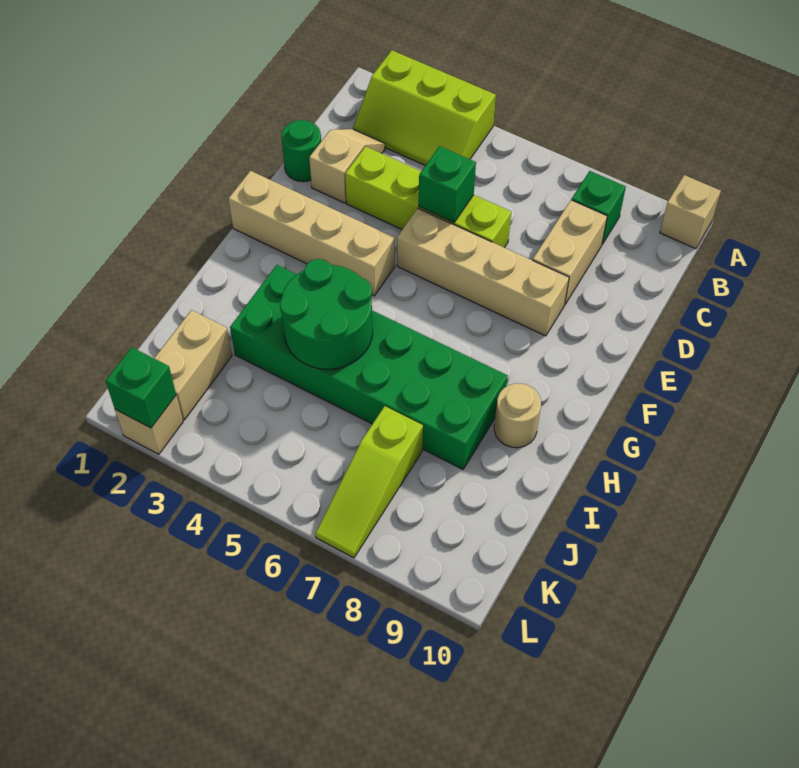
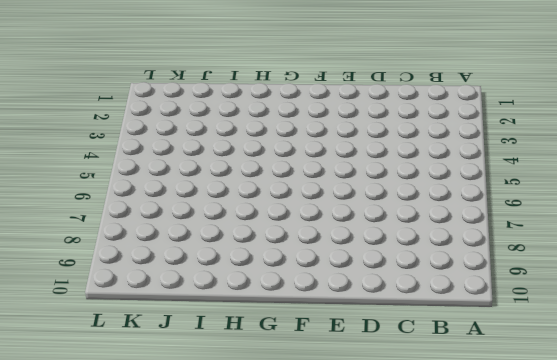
none -> lime slope A2:B4 level 1 top A
none -> tan brick A10 level 1
none -> green brick B8 level 1

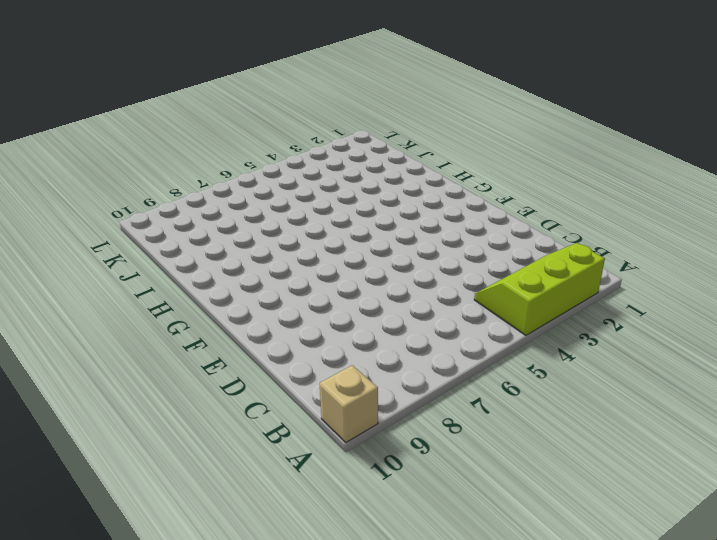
none -> green brick B8 level 1
none -> tan slope C2:D2 level 1 top D
none -> tan brick C8:D8 level 1

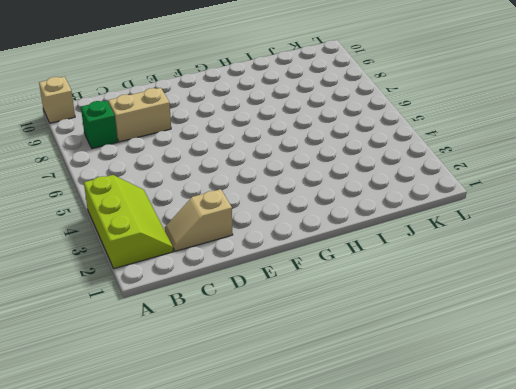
none -> green round brick D1 level 1
none -> lime brick D3:D6 level 1
none -> tan brick E5:E8 level 1

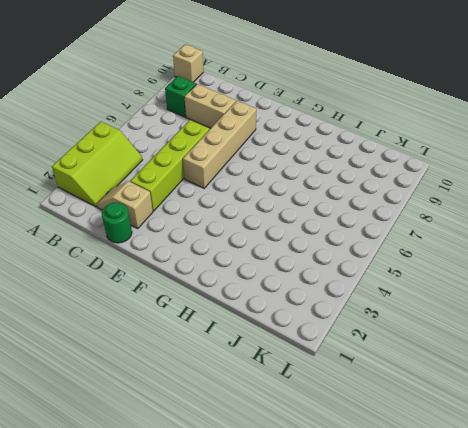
none -> tan brick F1:F4 level 1
none -> green brick H3:I8 level 1
none -> tan round brick H9 level 1

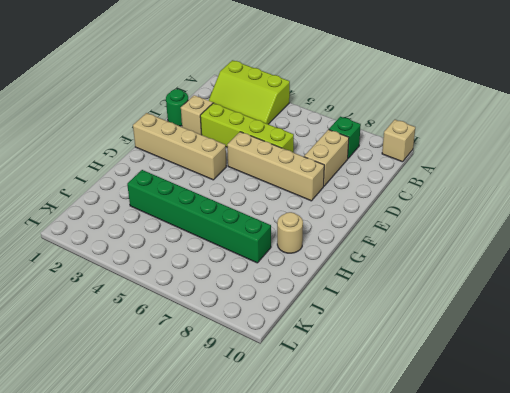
green brick I3:I8 level 1 -> green brick H3:I8 level 1
none -> tan brick J2:K2 level 1
none -> lime slope J7:L7 level 1 top J
none -> tan brick L2 level 1

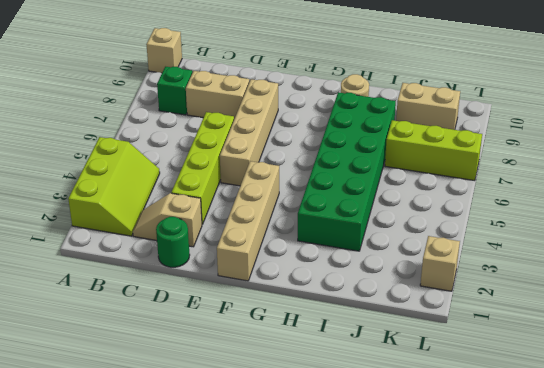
lime brick J7:L7 level 1 -> lime slope J7:L7 level 1 top J
tan brick J9:K9 level 1 -> tan brick J2:K2 level 1
none -> green brick D5 level 2
none -> green round brick H4:I5 level 2
none -> green brick L2 level 2

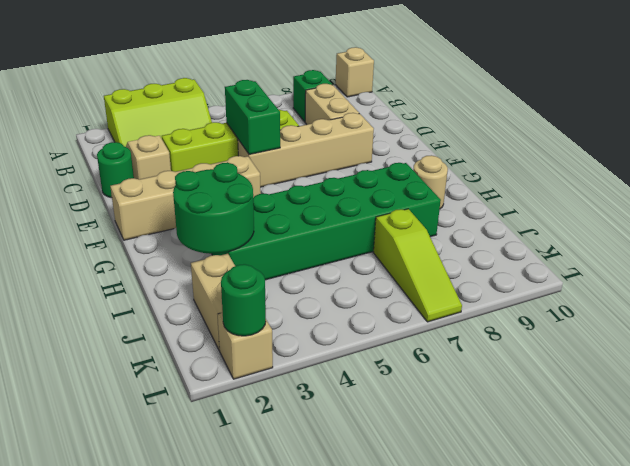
green brick D5:E5 level 2 -> green brick D5 level 2
green round brick H2:I3 level 2 -> green round brick H4:I5 level 2
green round brick L2 level 2 -> green brick L2 level 2

